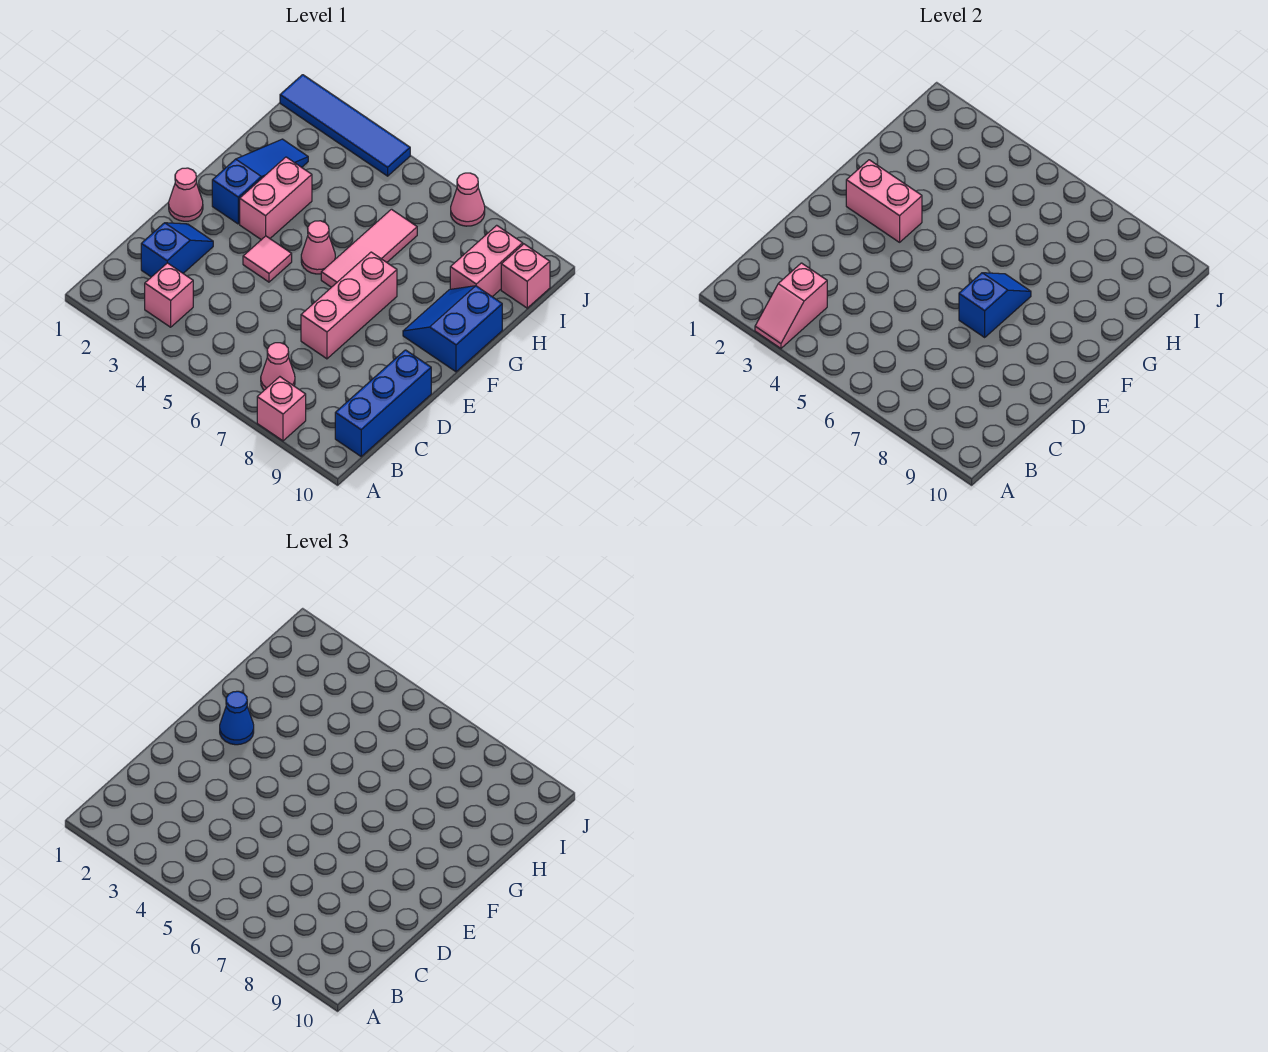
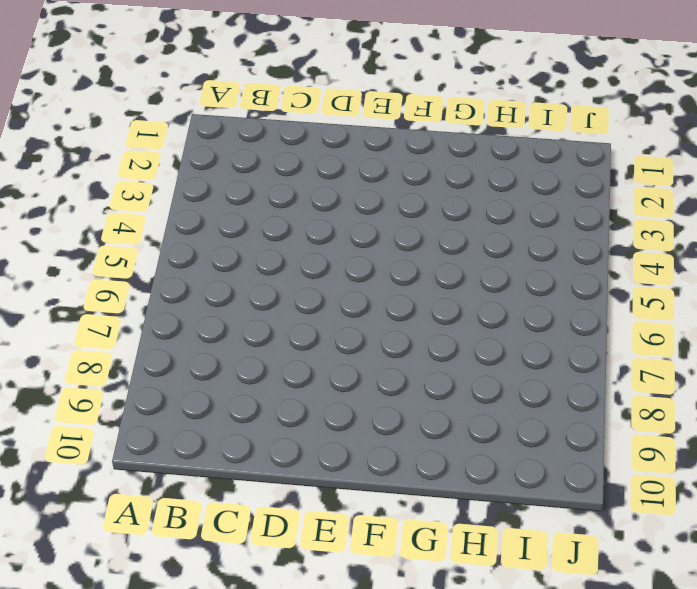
none -> pink brick A8 level 1
none -> pink brick B3 level 1
none -> pink cone B7 level 1

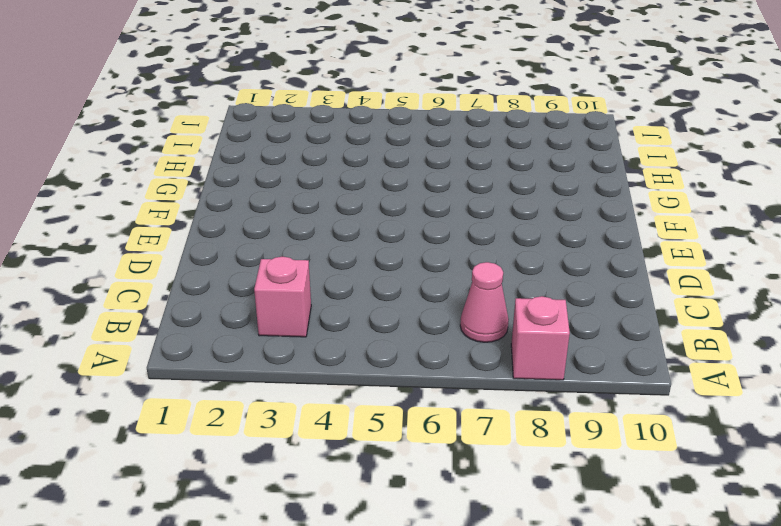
none -> blue brick B10:D10 level 1
none -> blue slope C2:D2 level 1 top C
none -> pink brick D7:F7 level 1

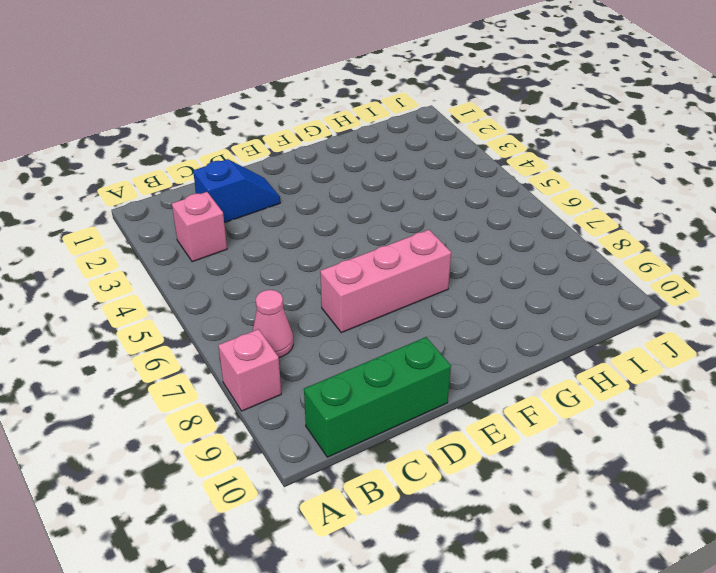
green brick B10:D10 level 1 -> blue brick B10:D10 level 1
none -> pink cone E1 level 1
none -> pink tile E4 level 1
none -> blue slope F2:H2 level 1 top F

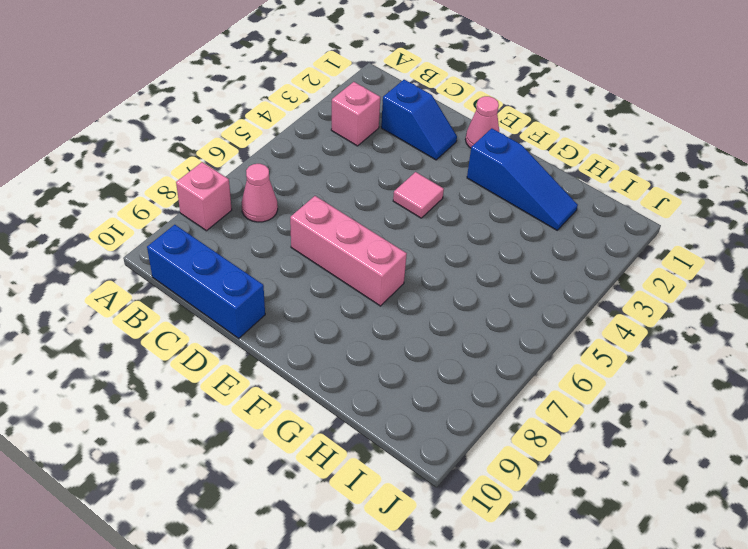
none -> pink brick F3:G3 level 1
none -> pink cone F5 level 1
none -> pink tile F6:H6 level 1

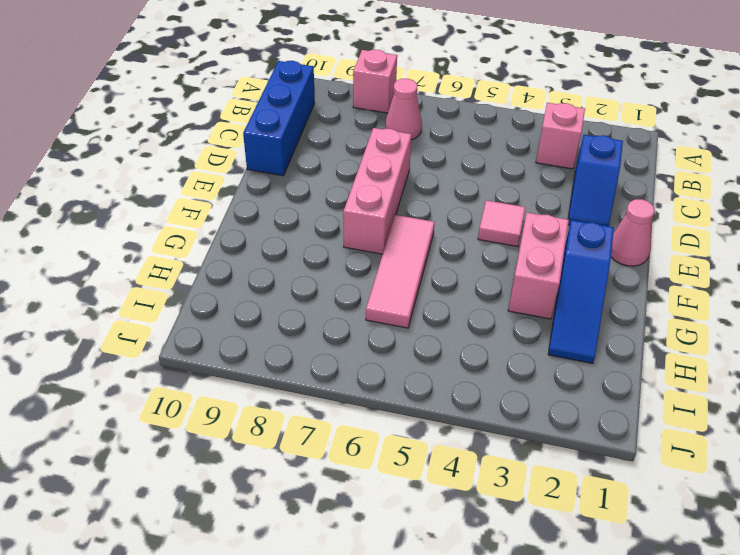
none -> pink cone F5 level 1
none -> blue slope F9:G10 level 1 top 10
none -> pink brick H9:I9 level 1

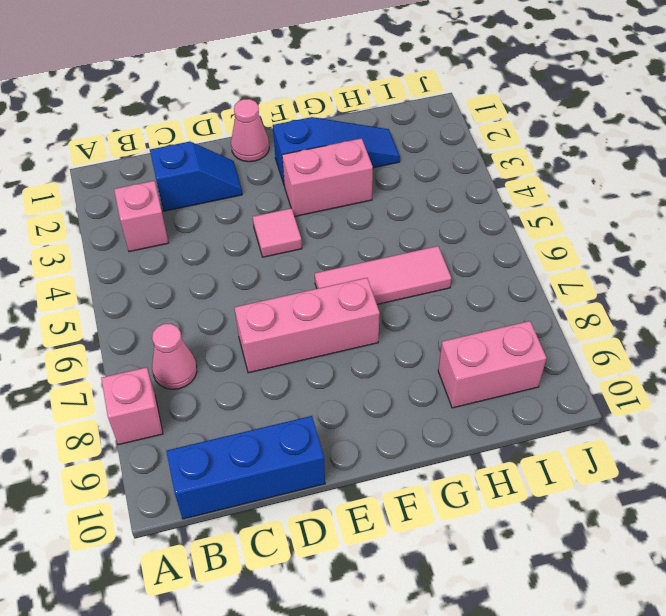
none -> pink cone F5 level 1
none -> blue slope F9:G10 level 1 top 10
none -> pink brick I10 level 1

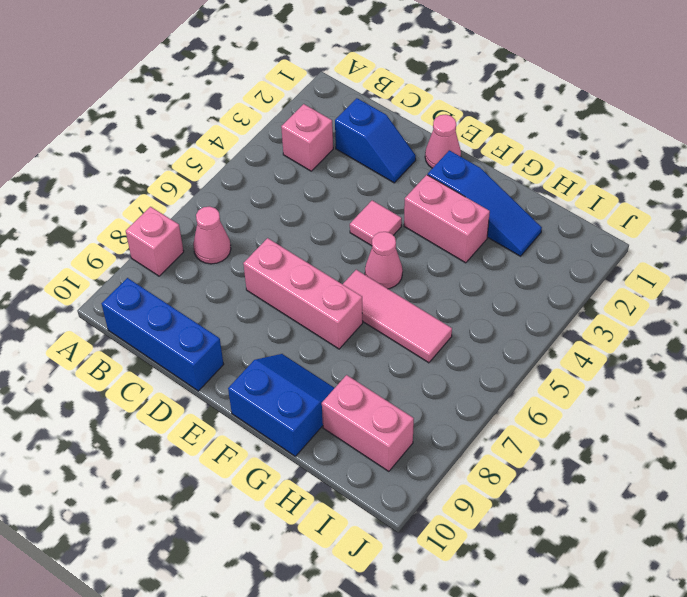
none -> pink brick I10 level 1
none -> blue tile J1:J4 level 1
none -> pink cone J7 level 1

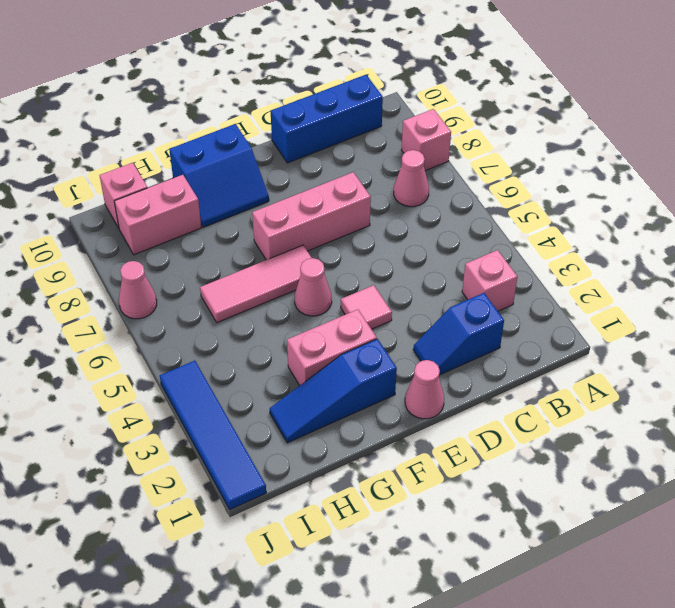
none -> pink slope A3:B3 level 2 top B
none -> blue slope E7:F7 level 2 top E
none -> pink brick F2:F3 level 2

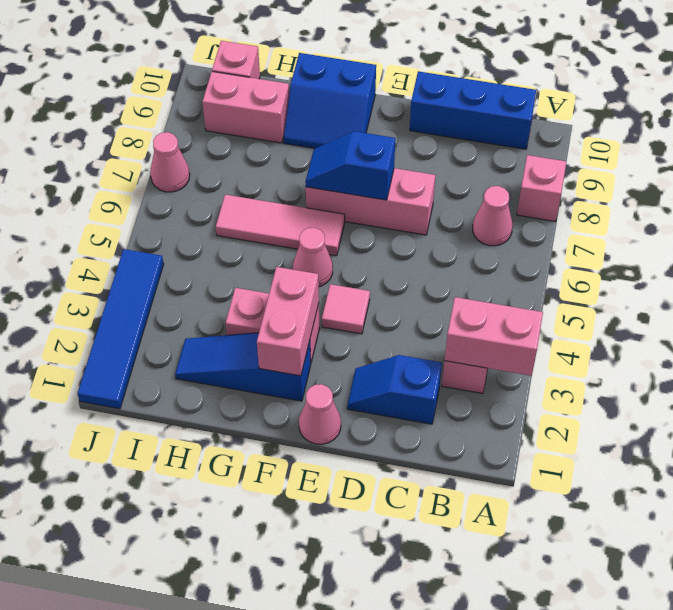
pink brick A3:B3 level 2 -> pink slope A3:B3 level 2 top B
none -> blue cone F2 level 3

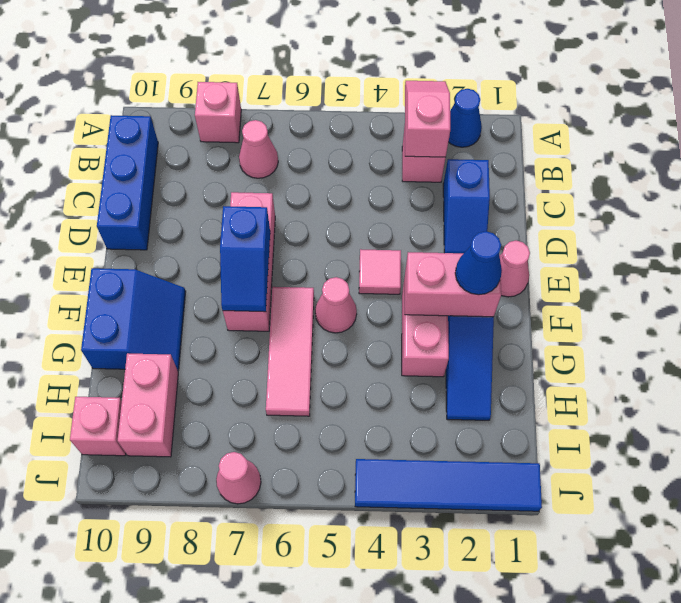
blue cone A2 level 1 -> none

